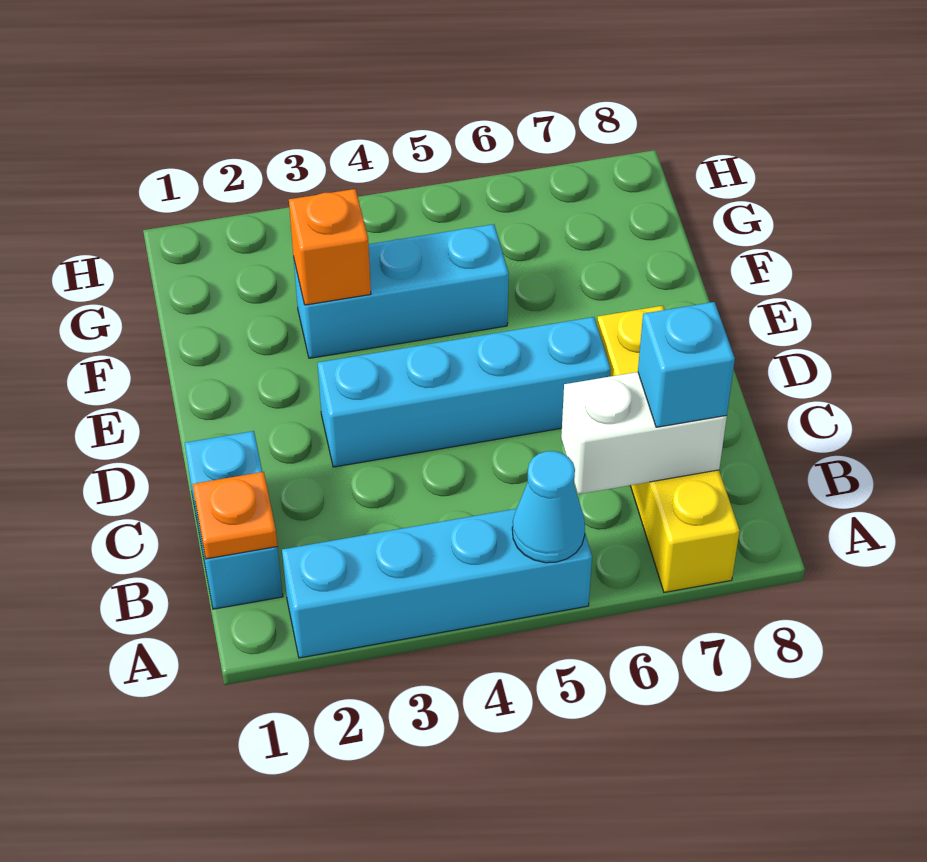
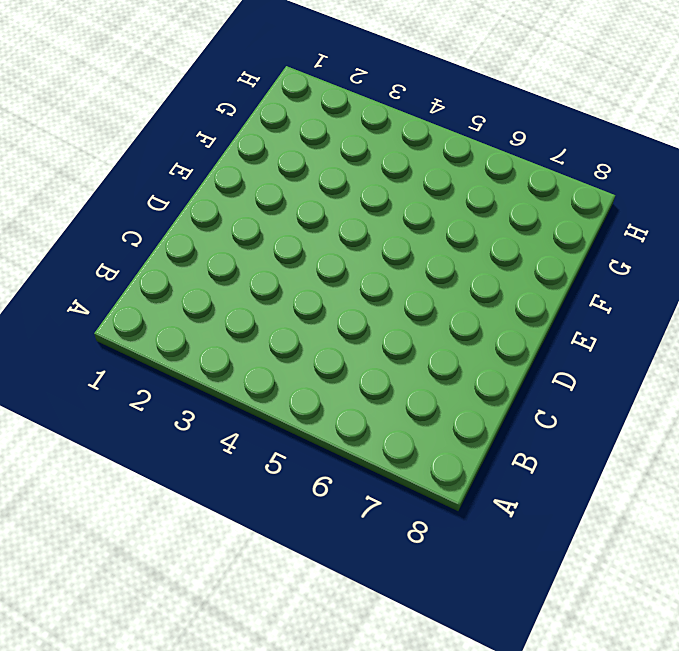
none -> cyan brick A2:A5 level 1
none -> yellow brick A7:D7 level 1

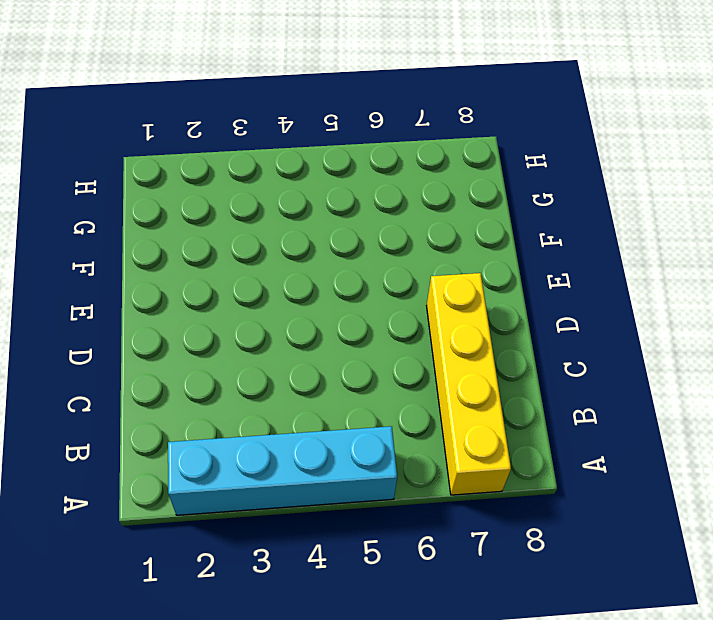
none -> cyan brick B1:C1 level 1
none -> cyan brick D3:D6 level 1

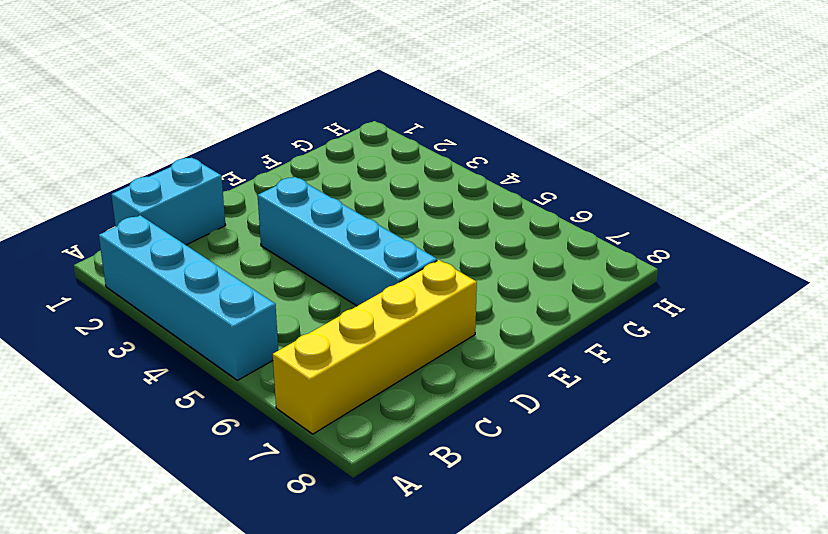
none -> cyan brick F3:F5 level 1
none -> cyan cone A5 level 2

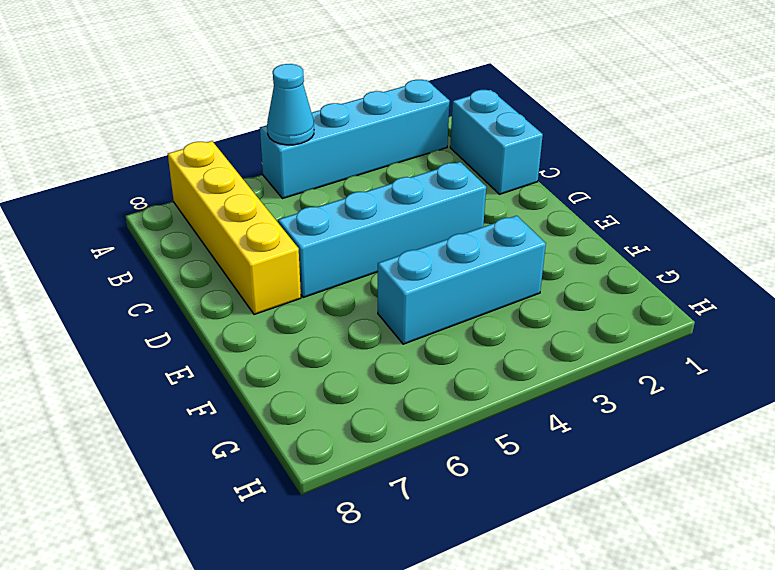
none -> orange plate B1 level 2
none -> white brick B6:B7 level 2

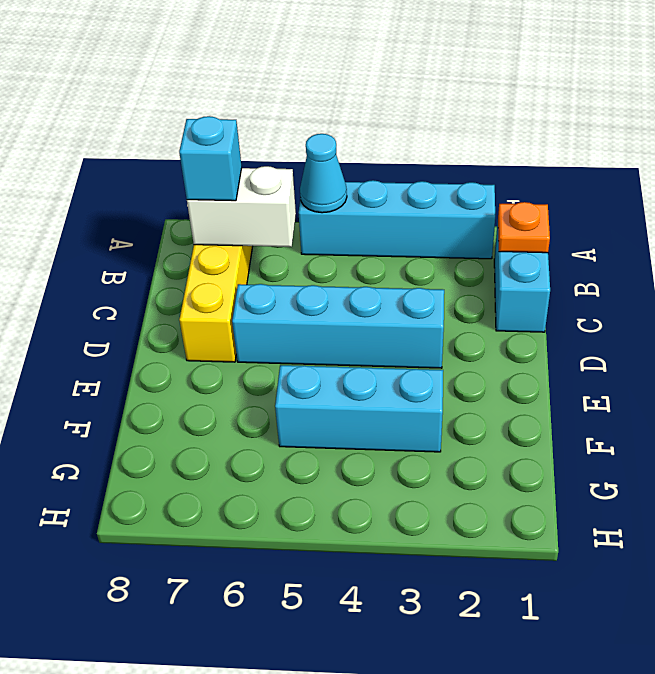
none -> orange brick F3 level 2

